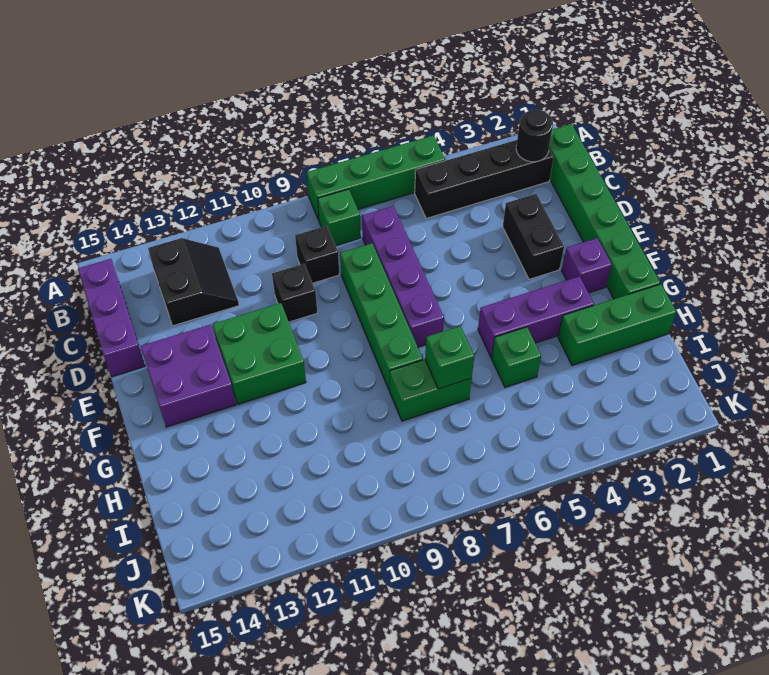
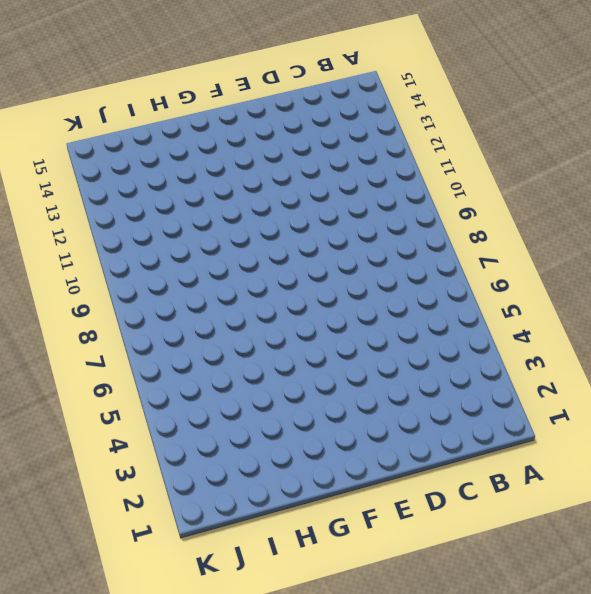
none -> green brick A5:A8 level 1
none -> green brick B1:G1 level 1
none -> black brick B2:B5 level 1

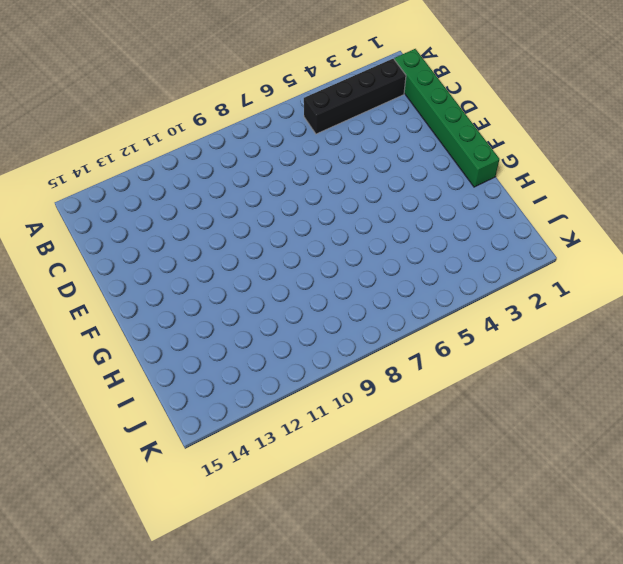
none -> green brick A5:A8 level 1
none -> green brick B8 level 1
none -> black slope B12:C13 level 1 top 13

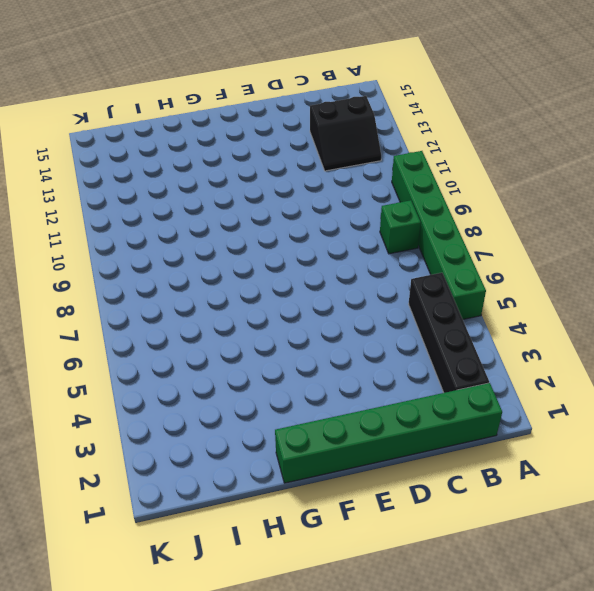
green brick A5:A10 level 1 -> green brick A5:A8 level 1
none -> purple brick B15:D15 level 1
none -> purple brick C7:F7 level 1
none -> black brick C9 level 1

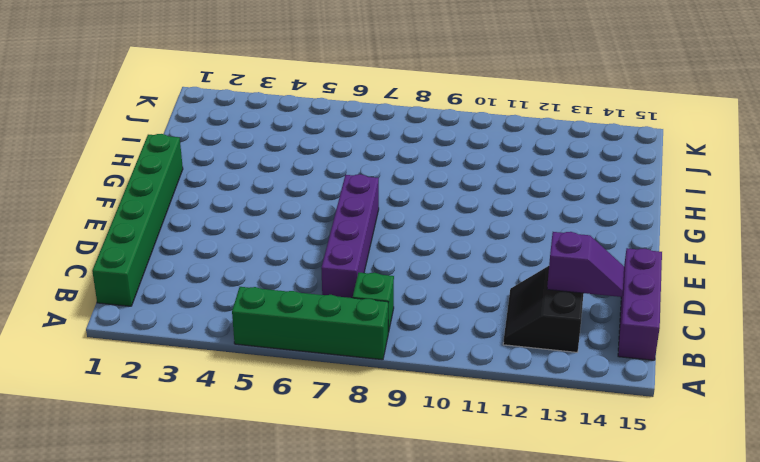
purple slope C13:C14 level 2 top 13 -> none
none -> black brick B2:B5 level 1
none -> black brick C9 level 1
none -> black brick D3:E3 level 1

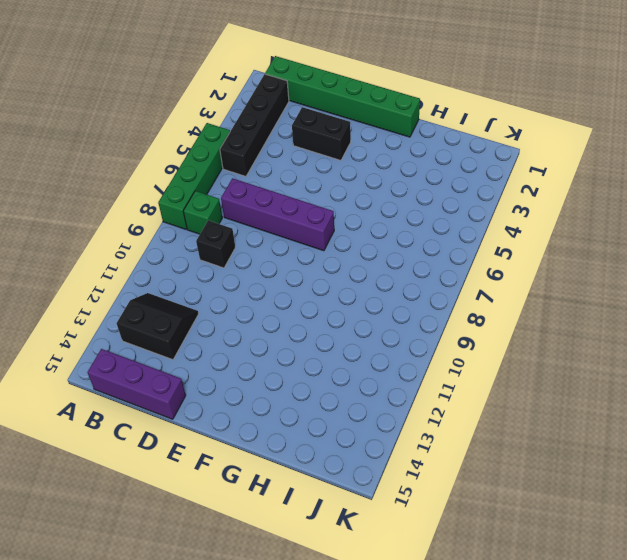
none -> green brick D8:G8 level 1
none -> black brick D10 level 1
none -> green brick E11:F12 level 1

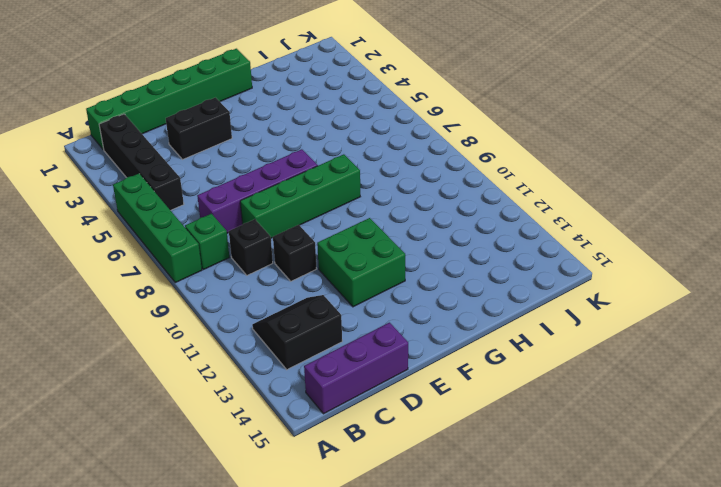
none -> purple brick E13:F14 level 1
none -> purple brick F2 level 1
none -> purple brick G3:G5 level 1

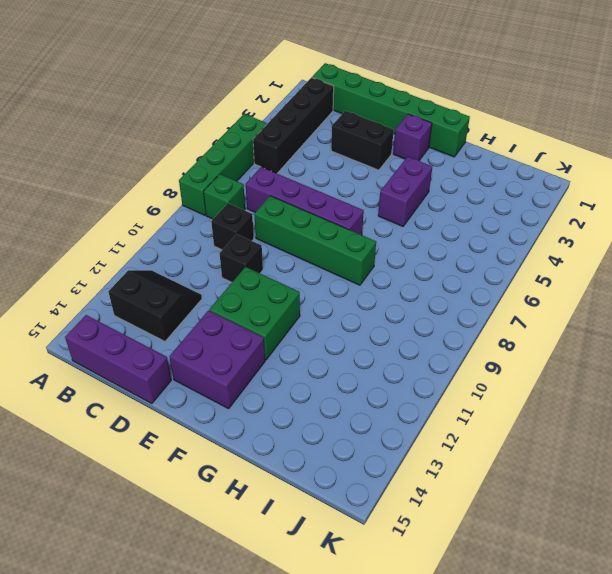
purple brick G4:G5 level 1 -> purple brick G3:G5 level 1
none -> green brick H1:H3 level 1
none -> green brick H5 level 1
none -> green brick H7:H8 level 1

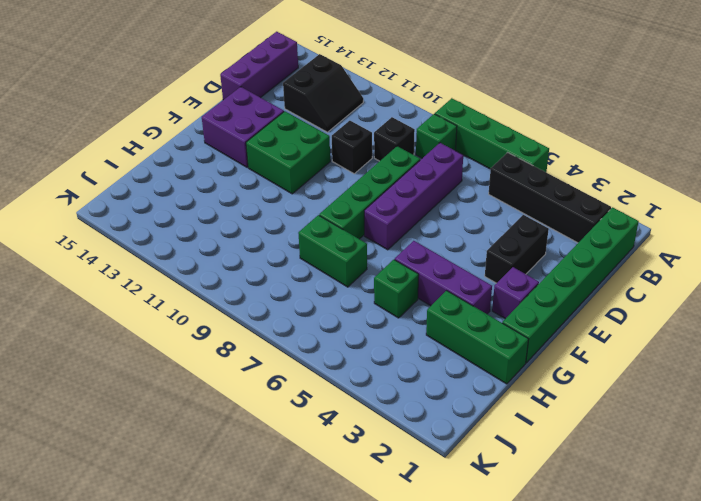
none -> black round brick B2 level 2
none -> green brick H7 level 2

